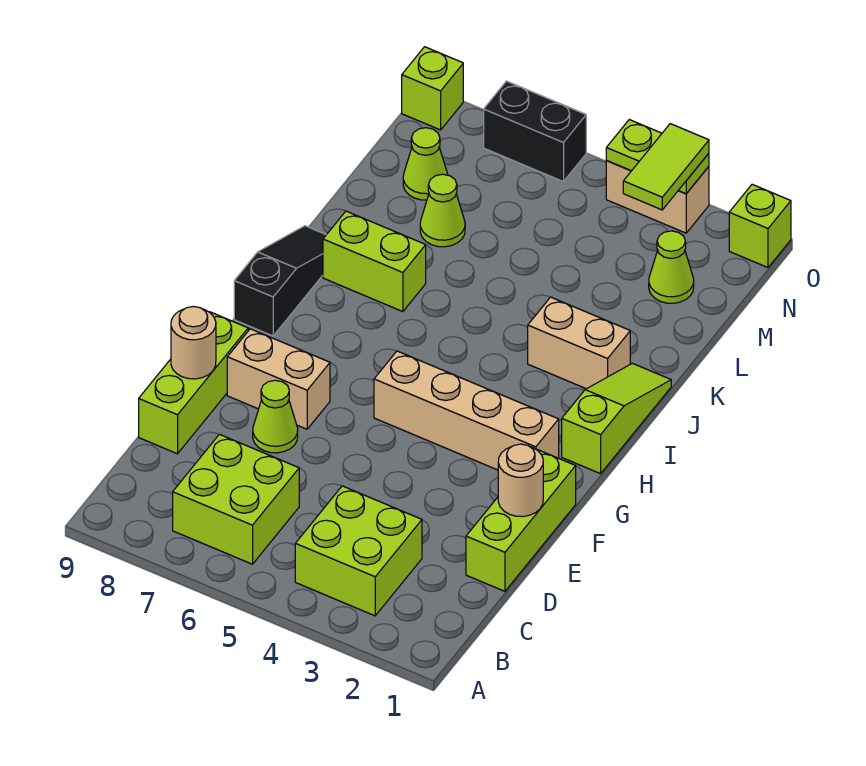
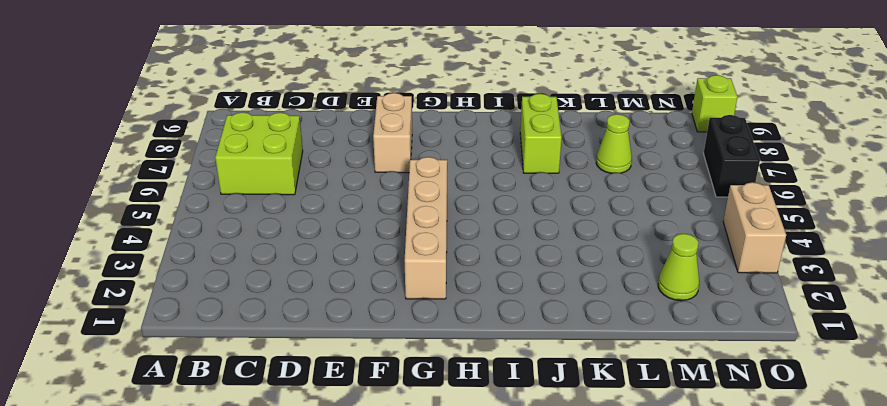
none -> lime brick B3:C4 level 1
none -> lime brick D1:F1 level 1
none -> lime brick D9:F9 level 1

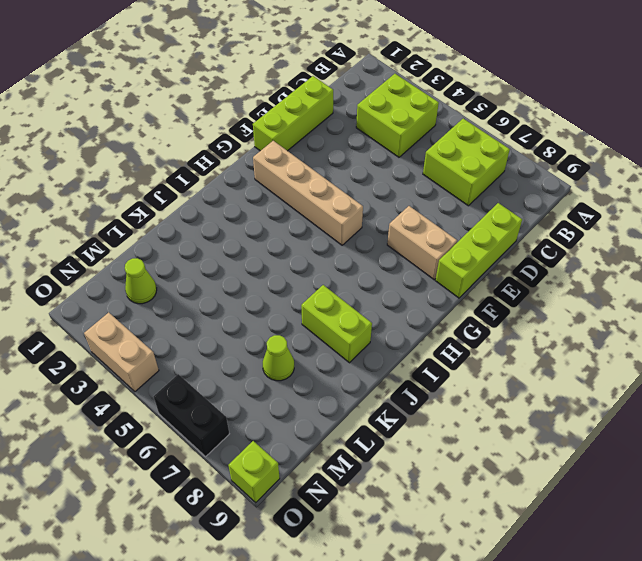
none -> lime cone E7 level 1
none -> lime slope H1:J1 level 1 top H
none -> black slope H9:J9 level 1 top H

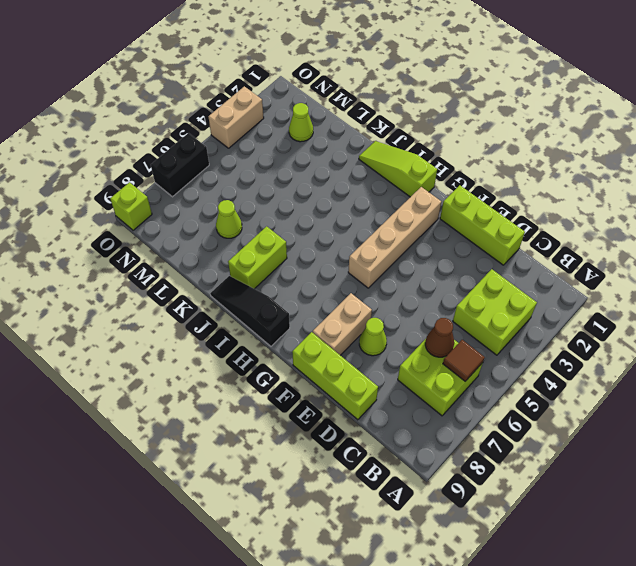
brown tile B6 level 2 -> none
brown cone C6 level 2 -> none
none -> tan brick J2:J3 level 1
none -> lime cone M8 level 1
none -> lime brick O1 level 1

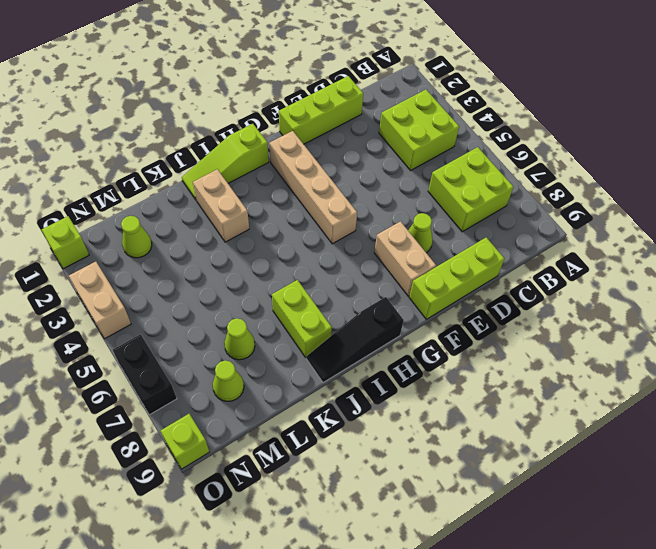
none -> tan round brick E1 level 2
none -> tan round brick E9 level 2
none -> lime plate O3:O4 level 2

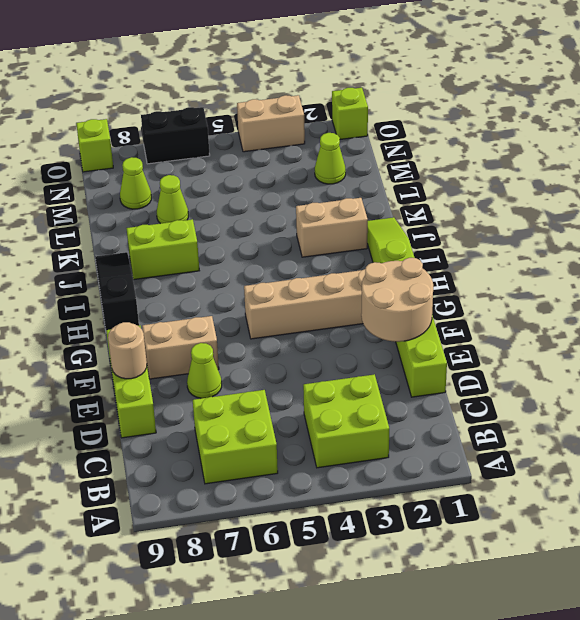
tan round brick E1:F2 level 2 -> tan round brick E1 level 2
none -> lime plate O3:O4 level 2
none -> lime tile N3:O3 level 3

